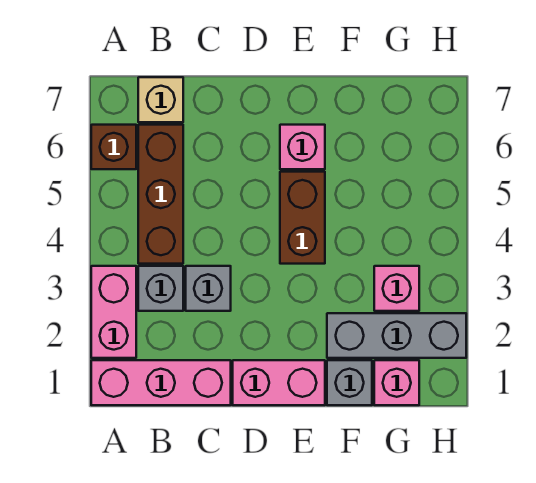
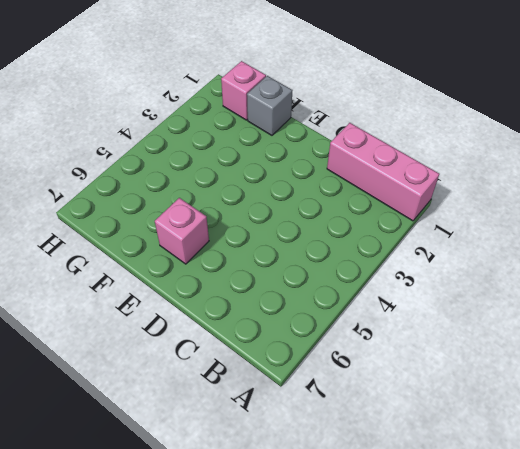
none -> pink brick A2:A3 level 1
none -> brown brick A6 level 1
none -> grey brick B3 level 1

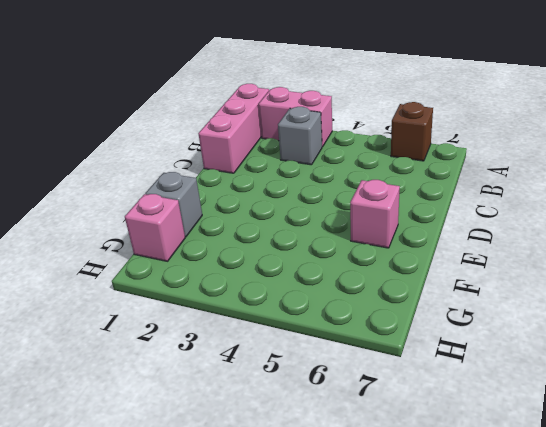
none -> brown brick B4:B6 level 1
none -> tan brick B7 level 1
none -> grey brick C3 level 1

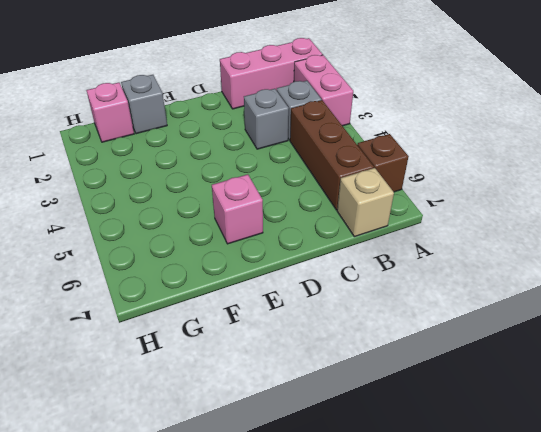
none -> pink brick D1:E1 level 1
none -> brown brick E4:E5 level 1
none -> grey brick F2:H2 level 1

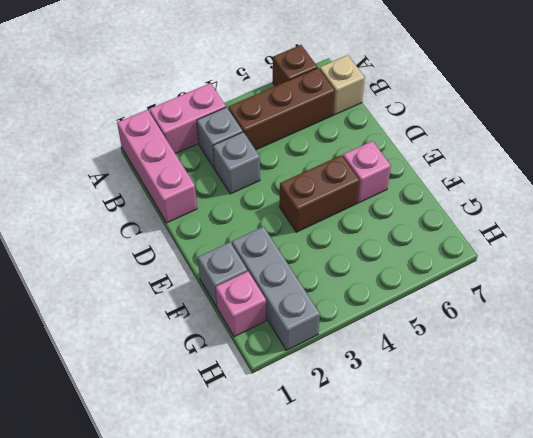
none -> pink brick D1:E1 level 1
none -> pink brick G3 level 1

